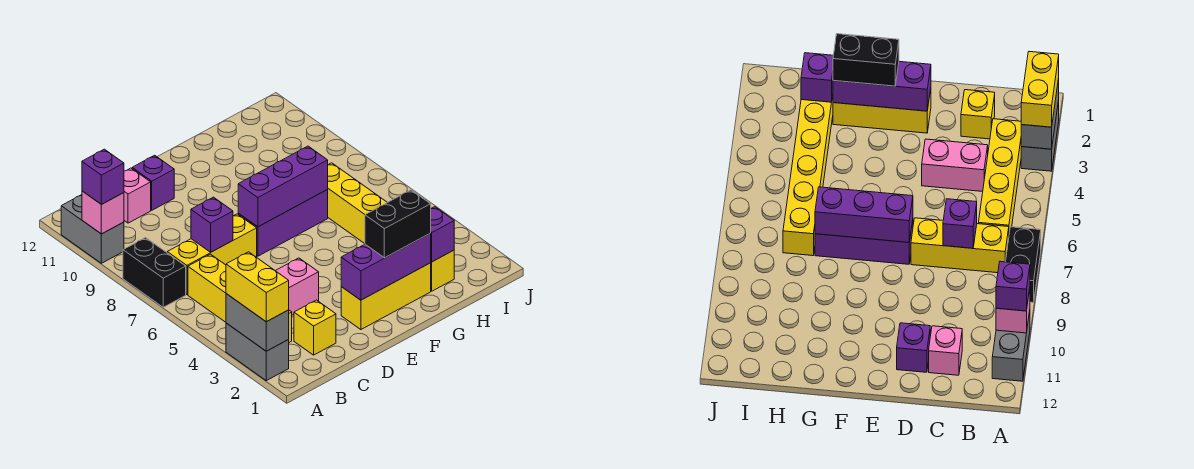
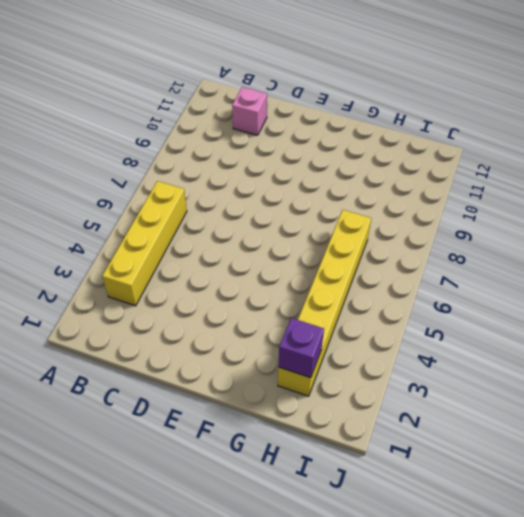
none -> grey brick A2:A3 level 1
none -> black brick A7:A8 level 1
none -> grey brick A10:A11 level 1

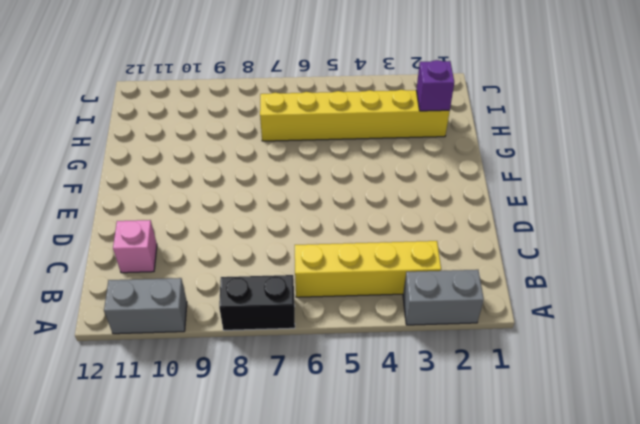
none -> yellow brick B7:D7 level 1
none -> yellow brick C2 level 1
none -> pink brick C4:D4 level 1

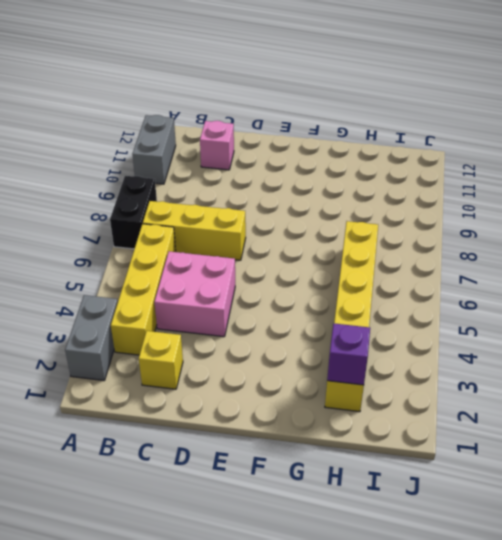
pink brick C4:D5 level 1 -> pink brick C4:D4 level 1
none -> purple brick D11 level 1
none -> yellow brick E2:G2 level 1
none -> purple brick E7:G7 level 1

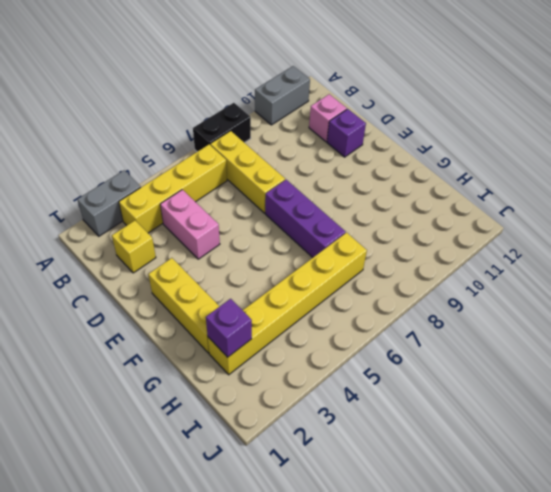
none -> grey brick A2:A3 level 2
none -> pink brick A10 level 2
none -> purple brick C7 level 2

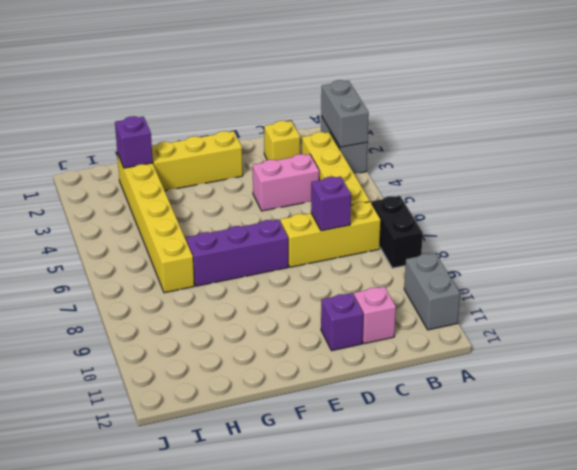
none -> pink brick A10 level 2
none -> purple brick E2:G2 level 2
none -> purple brick E7:G7 level 2

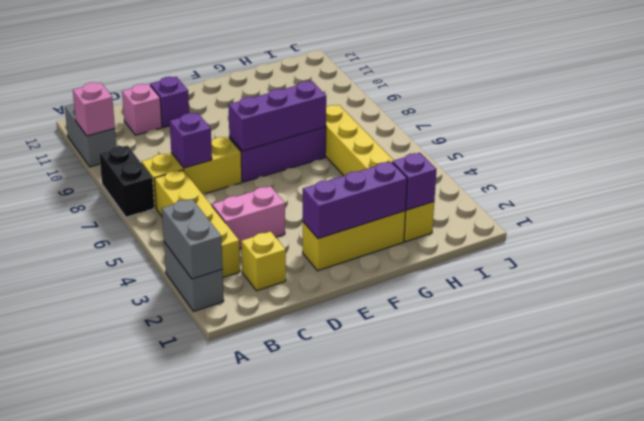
none -> yellow brick A2:A3 level 3
none -> purple brick A10 level 3
none -> black brick F2:G2 level 3

